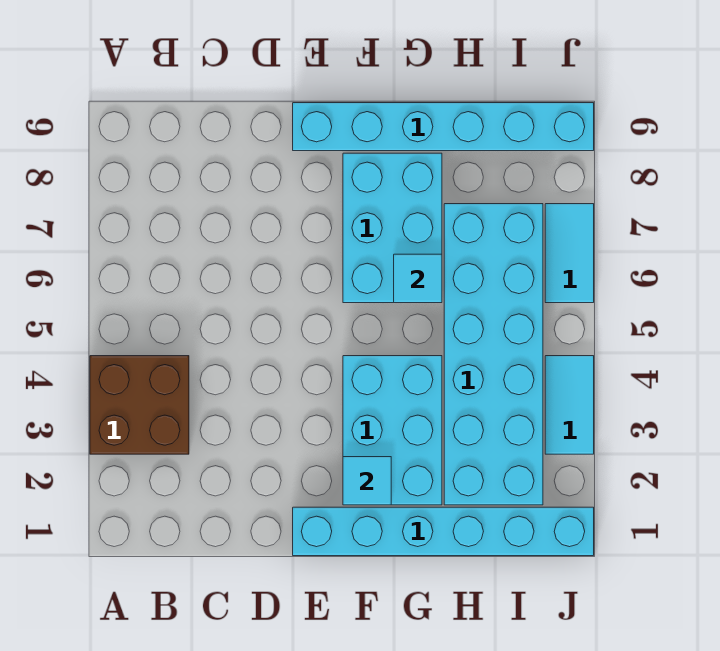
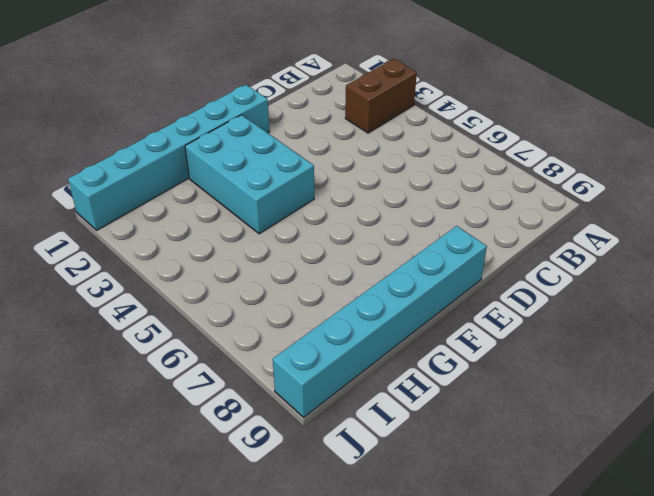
brown brick A3:B3 level 1 -> brown brick A3:B4 level 1
none -> cyan brick F6:G8 level 1
none -> cyan brick H2:I7 level 1

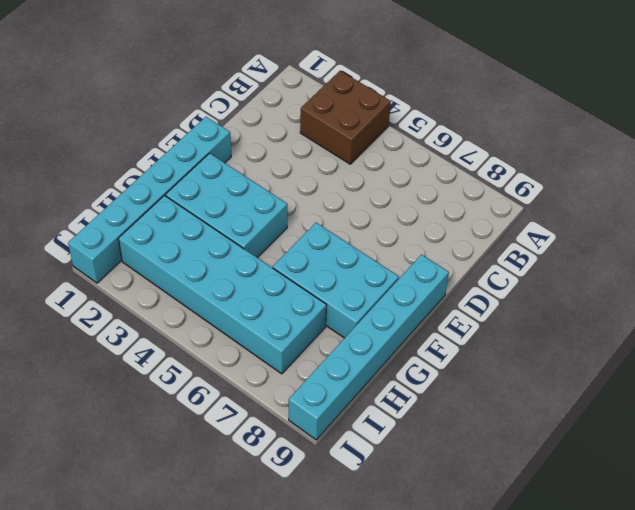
none -> cyan tile J3:J4 level 1
none -> cyan tile J6:J7 level 1

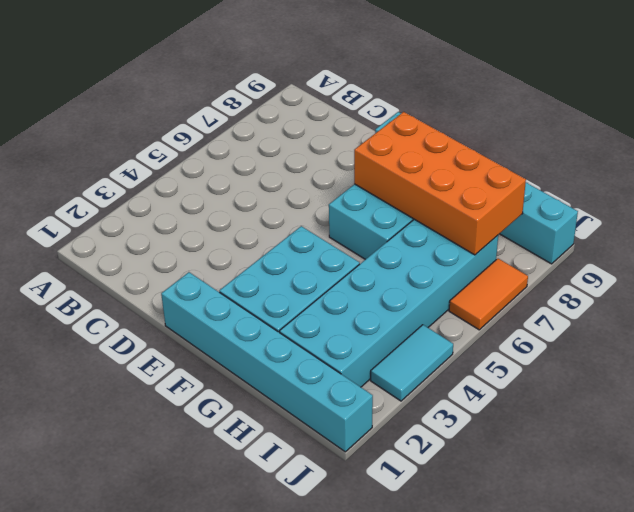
orange brick F7:I8 level 2 -> none
orange tile J6:J7 level 1 -> cyan tile J6:J7 level 1
none -> brown brick A3:B4 level 1
none -> cyan tile F2 level 2

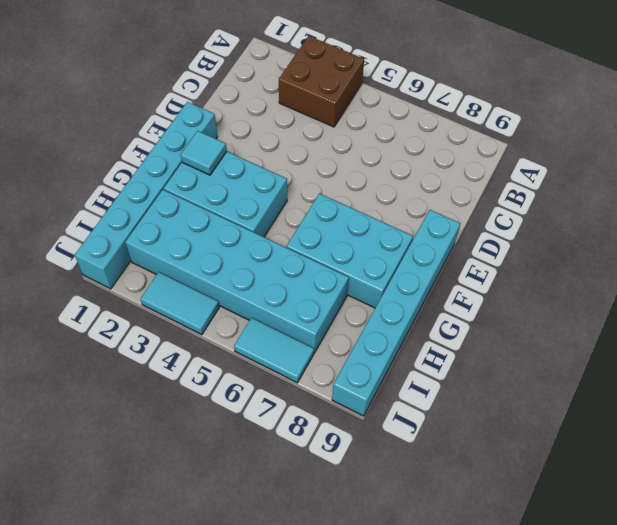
none -> cyan tile G6 level 2

